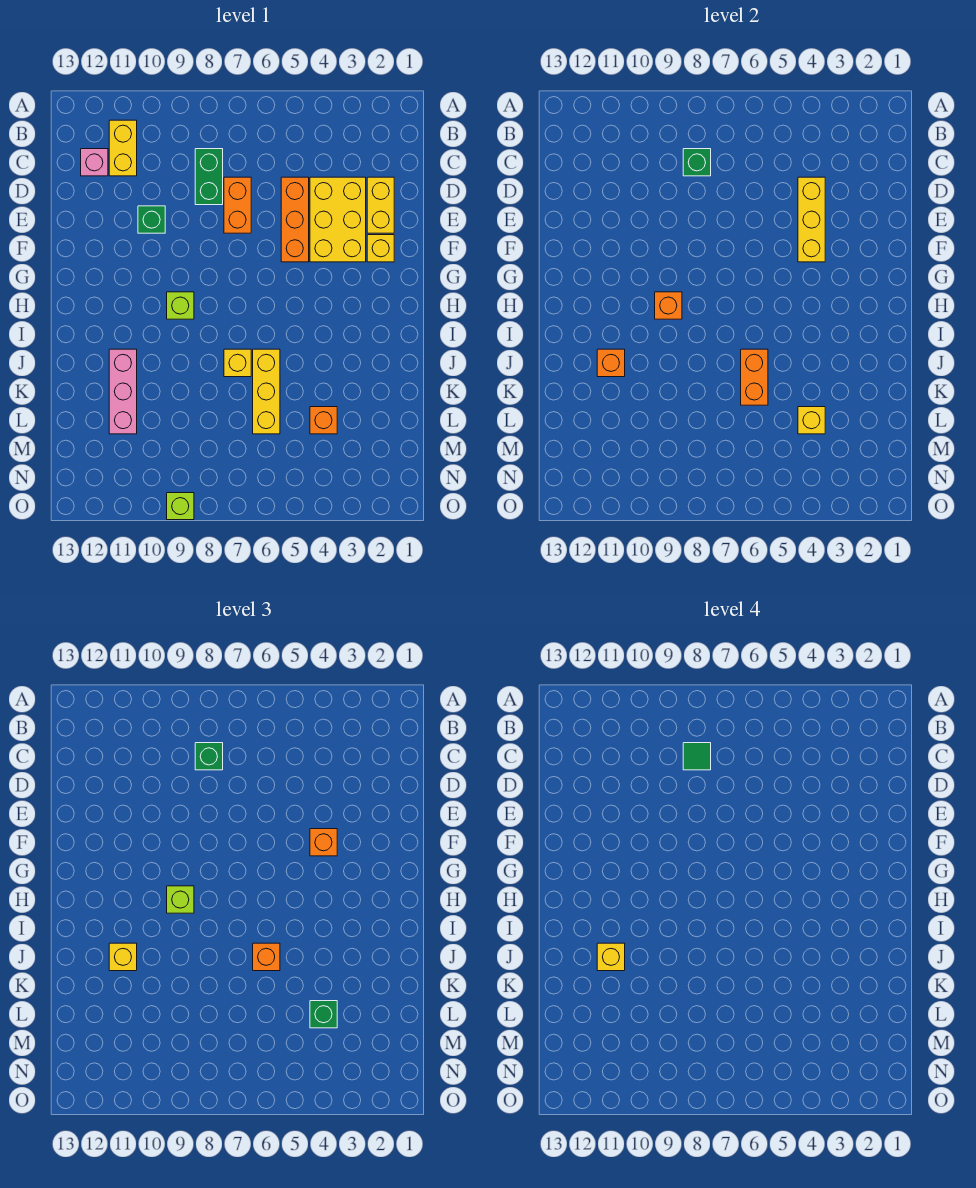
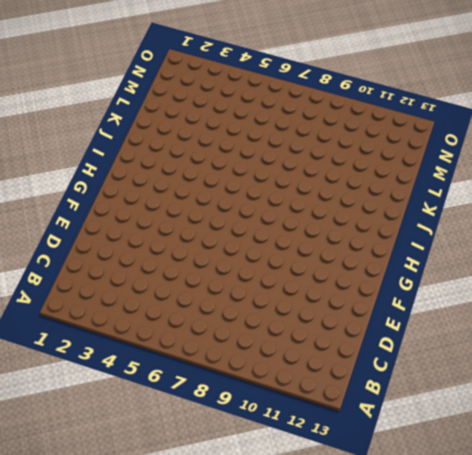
none -> yellow brick B11:C11 level 1
none -> green brick C8:D8 level 1
none -> pink brick C12 level 1

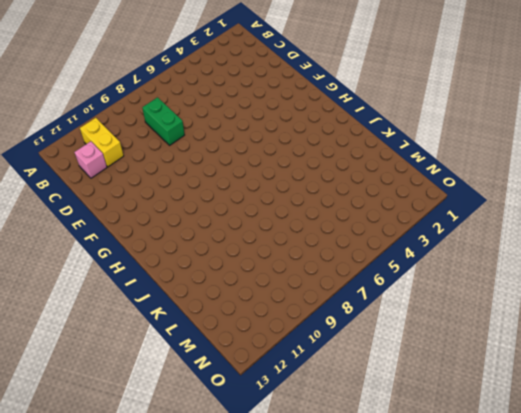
none -> yellow brick D2:E2 level 1
none -> yellow brick D3:F4 level 1
none -> orange brick D5:F5 level 1

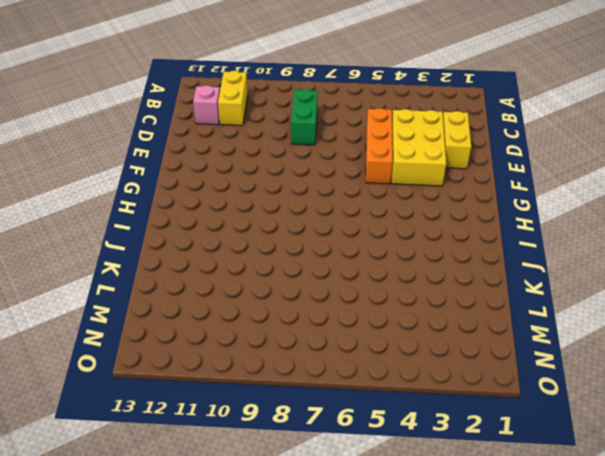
none -> orange brick D7:E7 level 1
none -> green brick E10 level 1
none -> yellow brick F2 level 1

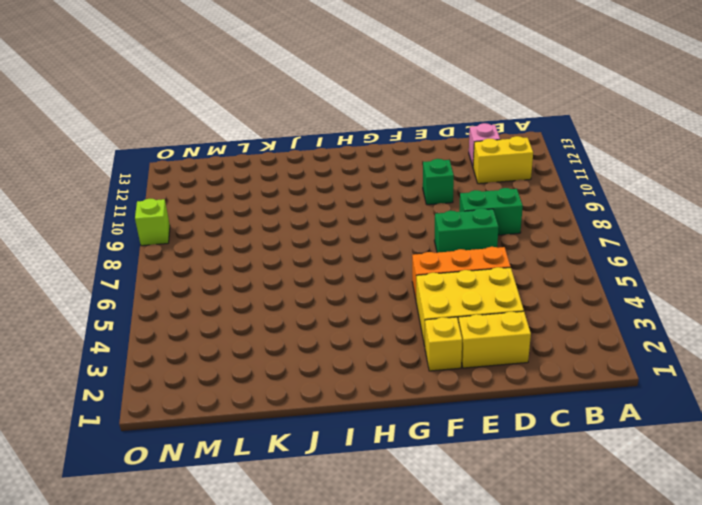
green brick D7:E7 level 1 -> orange brick D7:E7 level 1
none -> lime brick H9 level 1
none -> yellow brick J6:L6 level 1
none -> yellow brick J7 level 1

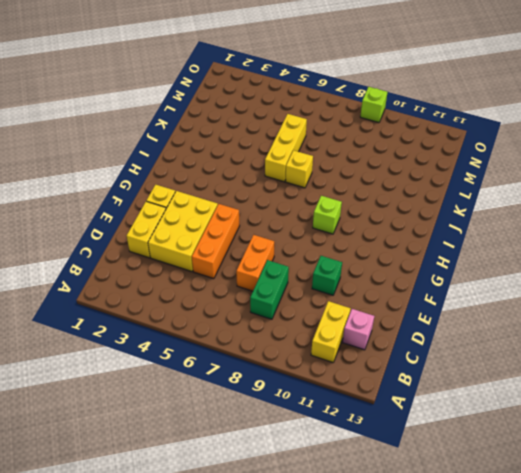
none -> pink brick J11:L11 level 1
none -> orange brick L4 level 1
none -> green brick C8 level 2

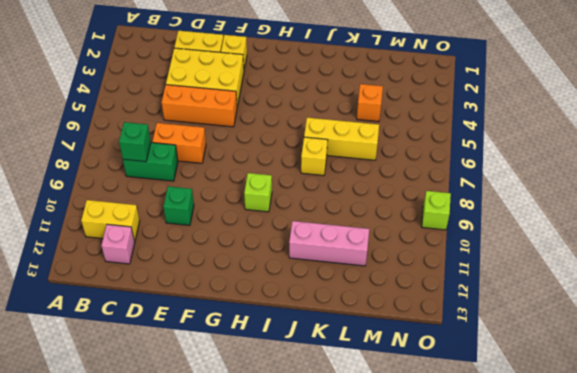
none -> yellow brick D4:F4 level 2
none -> orange brick H9 level 2
none -> orange brick J6:K6 level 2

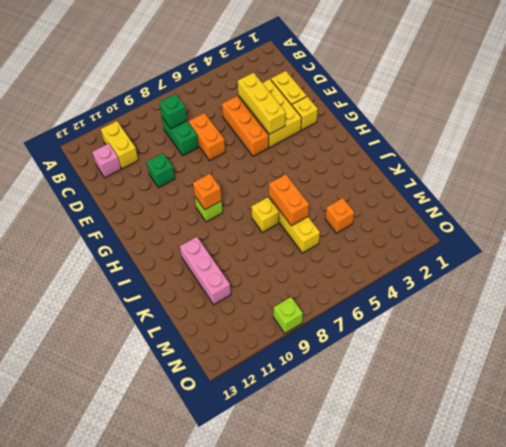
none -> orange brick J11 level 2
none -> yellow brick L4 level 2
none -> green brick C8 level 3

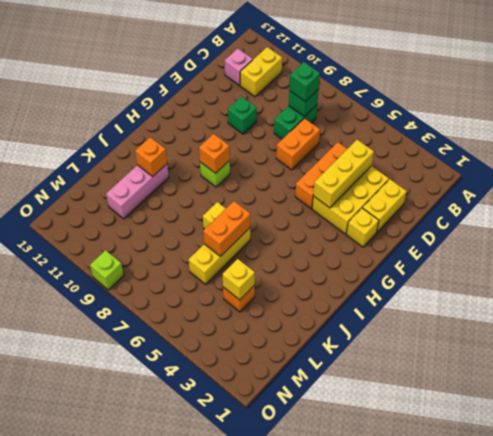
none -> orange brick F4 level 3
none -> lime brick H9 level 3
none -> orange brick J6 level 3

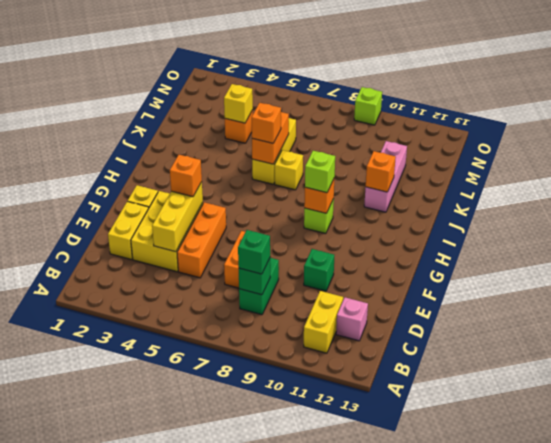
none -> yellow brick J11 level 3
none -> green brick L4 level 3
none -> green tile C8 level 4

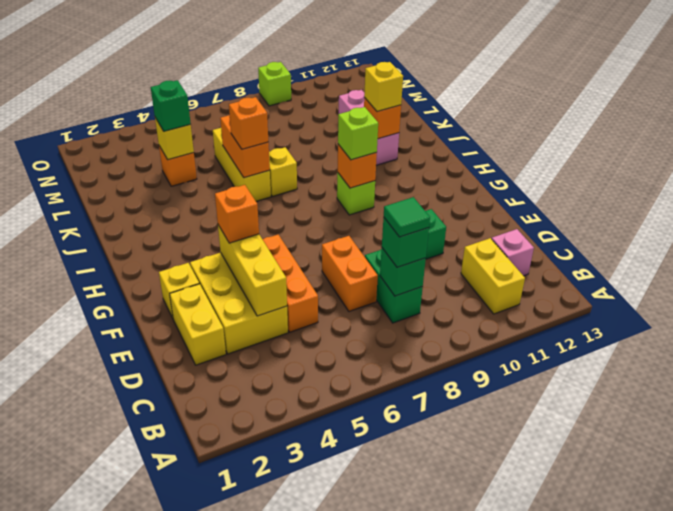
none -> yellow brick J11 level 4

